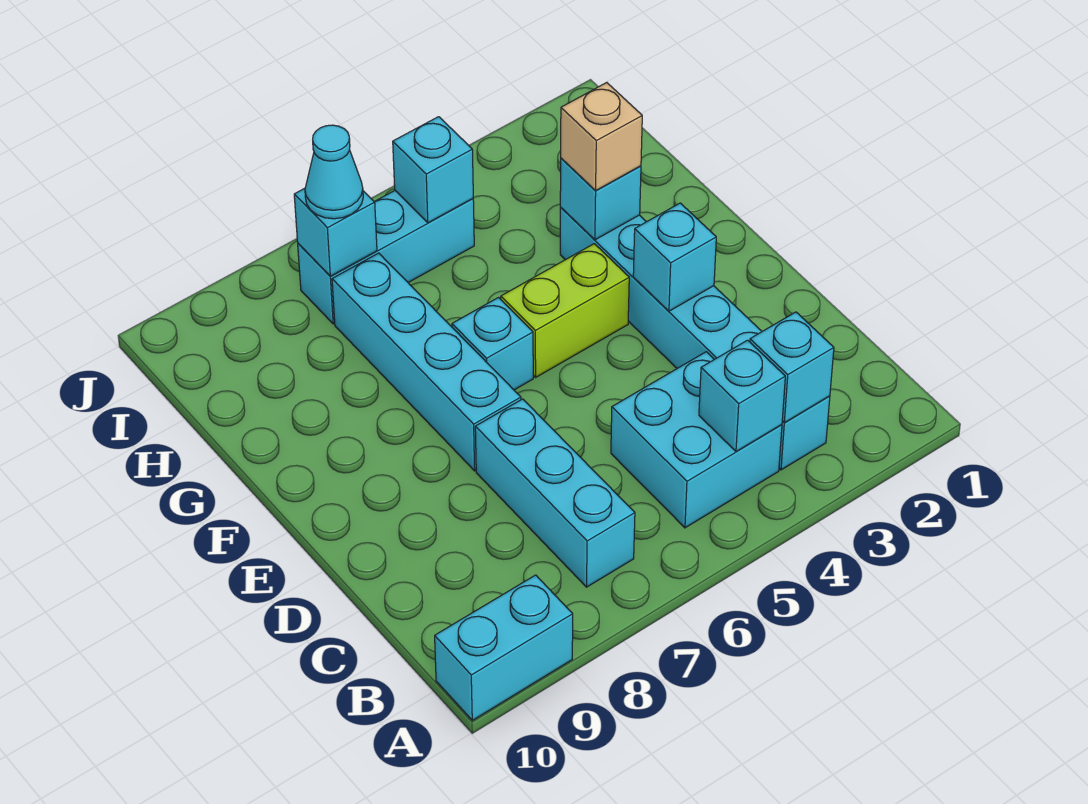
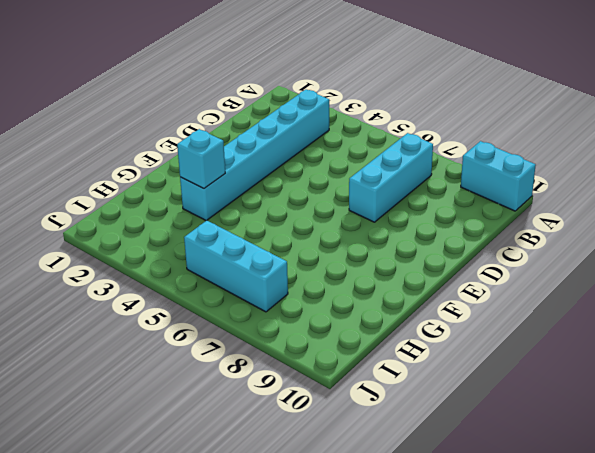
none -> cyan brick B4:C5 level 1
none -> cyan brick E7:H7 level 1
none -> lime brick F4:F5 level 1

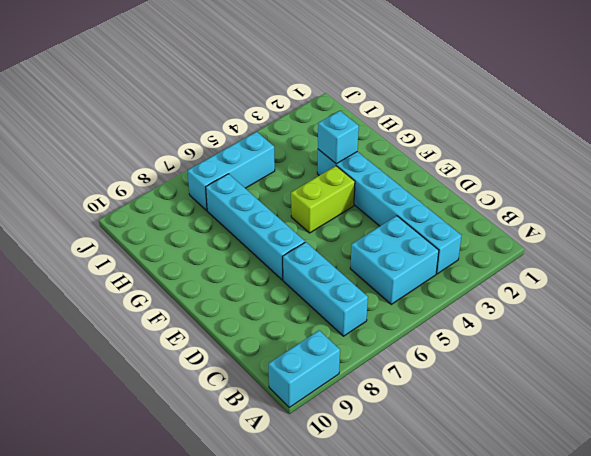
none -> cyan brick F6 level 1
none -> cyan brick B3 level 2
none -> cyan brick B4 level 2

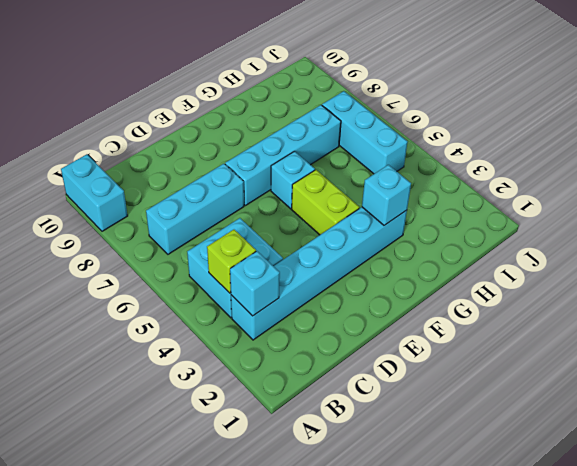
lime brick B4 level 2 -> cyan brick B4 level 2
none -> cyan brick E3 level 2
none -> cyan brick I5 level 2
none -> cyan brick I7 level 2

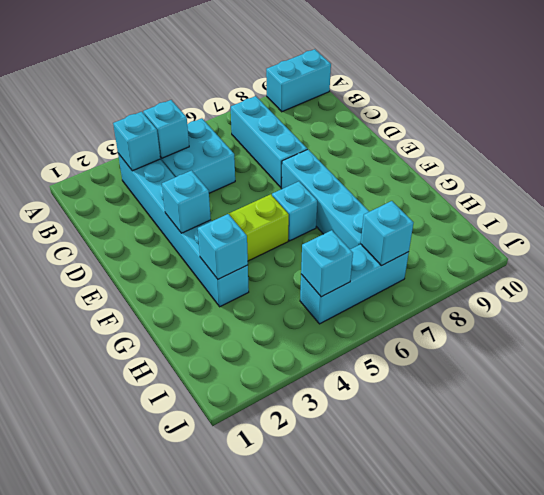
none -> tan brick G3 level 3
none -> cyan cone I7 level 3

